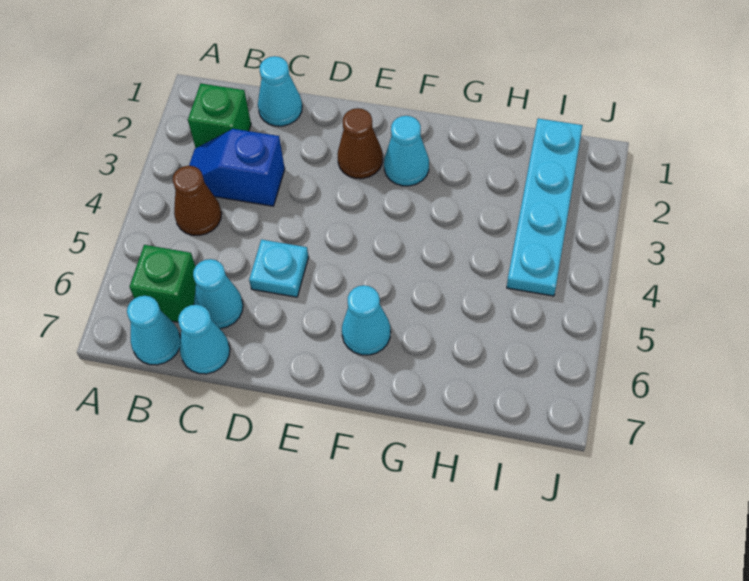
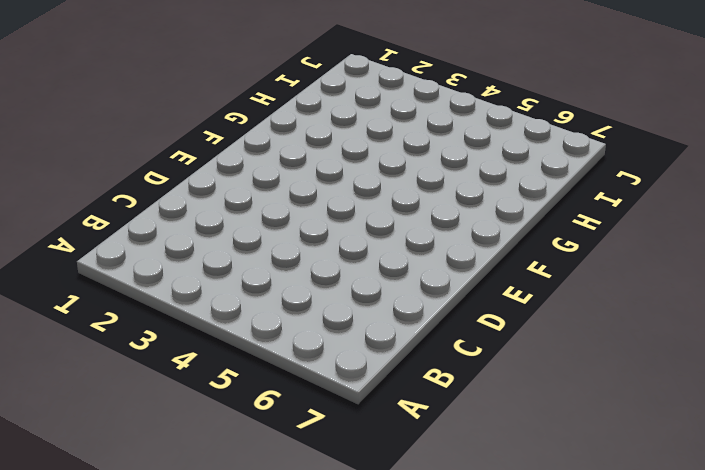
none -> green brick B2 level 1
none -> blue slope B3:C3 level 1 top C
none -> brown cone B4 level 1

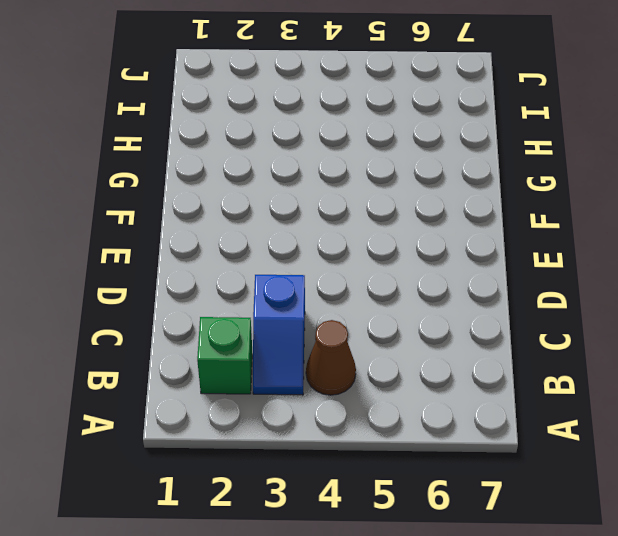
none -> green brick B6 level 1
none -> cyan cone B7 level 1
none -> cyan cone C1 level 1

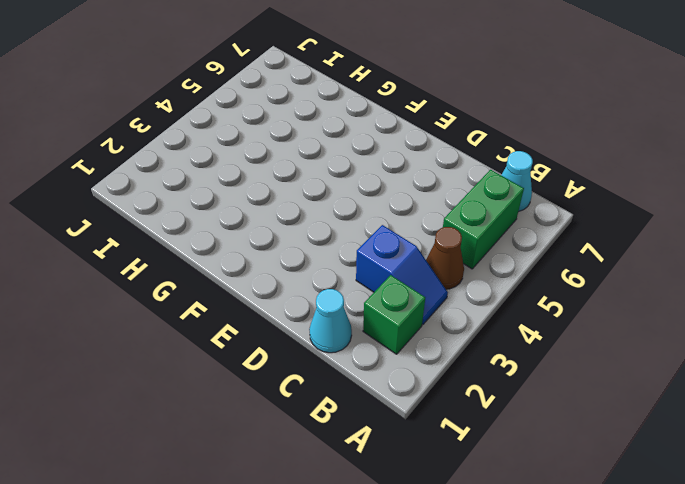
green brick B5:B6 level 1 -> green brick B6 level 1
none -> cyan cone C6 level 1
none -> cyan cone C7 level 1
none -> cyan plate D5 level 1

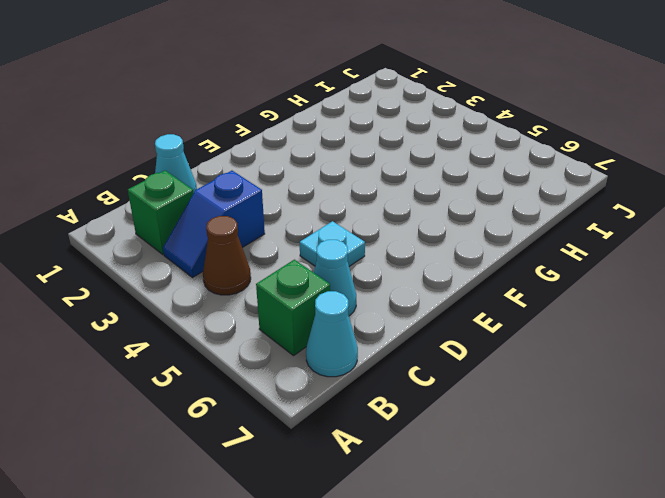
none -> cyan cone C7 level 1
none -> brown cone E2 level 1
none -> cyan cone F2 level 1

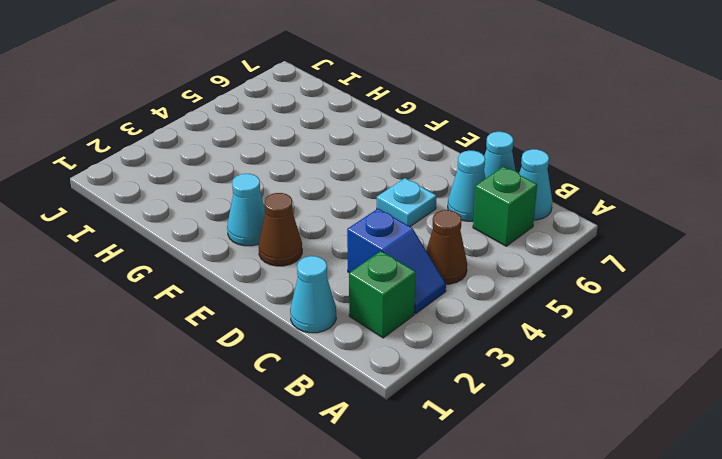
none -> cyan cone F6 level 1
none -> cyan plate I1:I4 level 1

